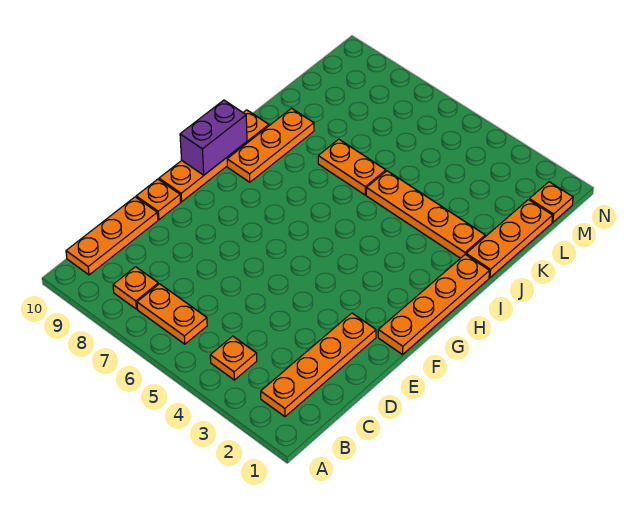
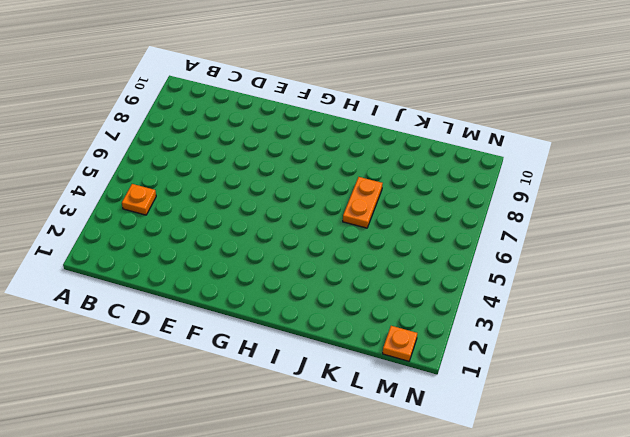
none -> orange plate B2:E2 level 1
none -> orange plate B6:B7 level 1
none -> orange plate B8 level 1

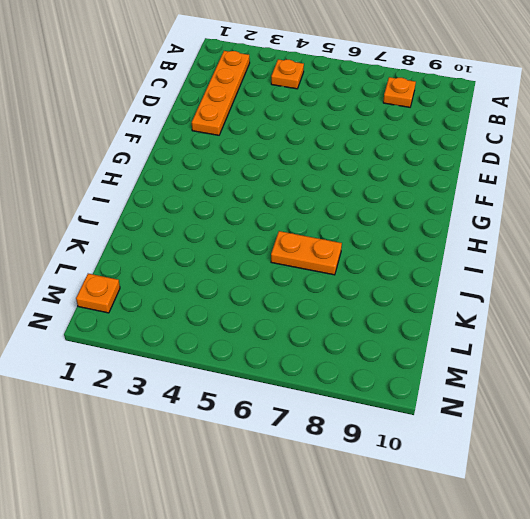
none -> orange plate B6:B7 level 1
none -> orange plate B10:D10 level 1
none -> orange plate E10 level 1

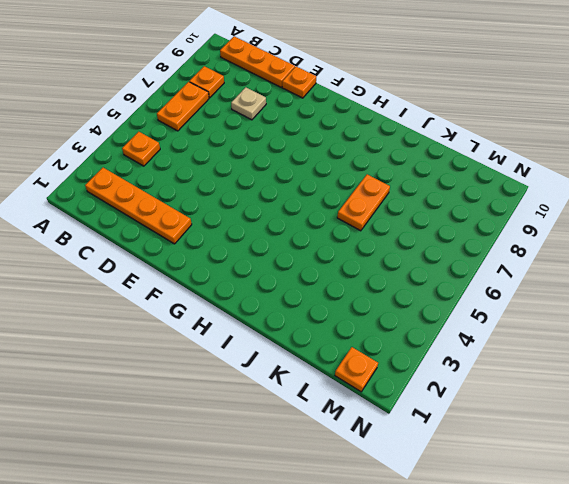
tan plate D8 level 1 -> none
none -> orange plate F1:I1 level 1
none -> orange plate F10:I10 level 1
none -> orange plate H9:J9 level 1

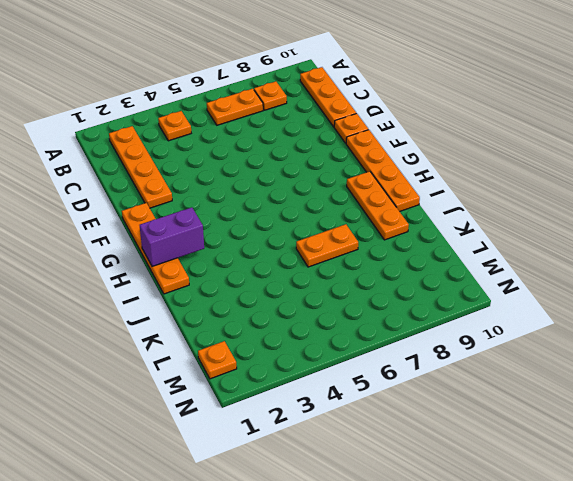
purple brick H1:H2 level 2 -> purple brick G10:H10 level 2
none -> orange plate J1:L1 level 1
none -> orange plate J2:J5 level 1

